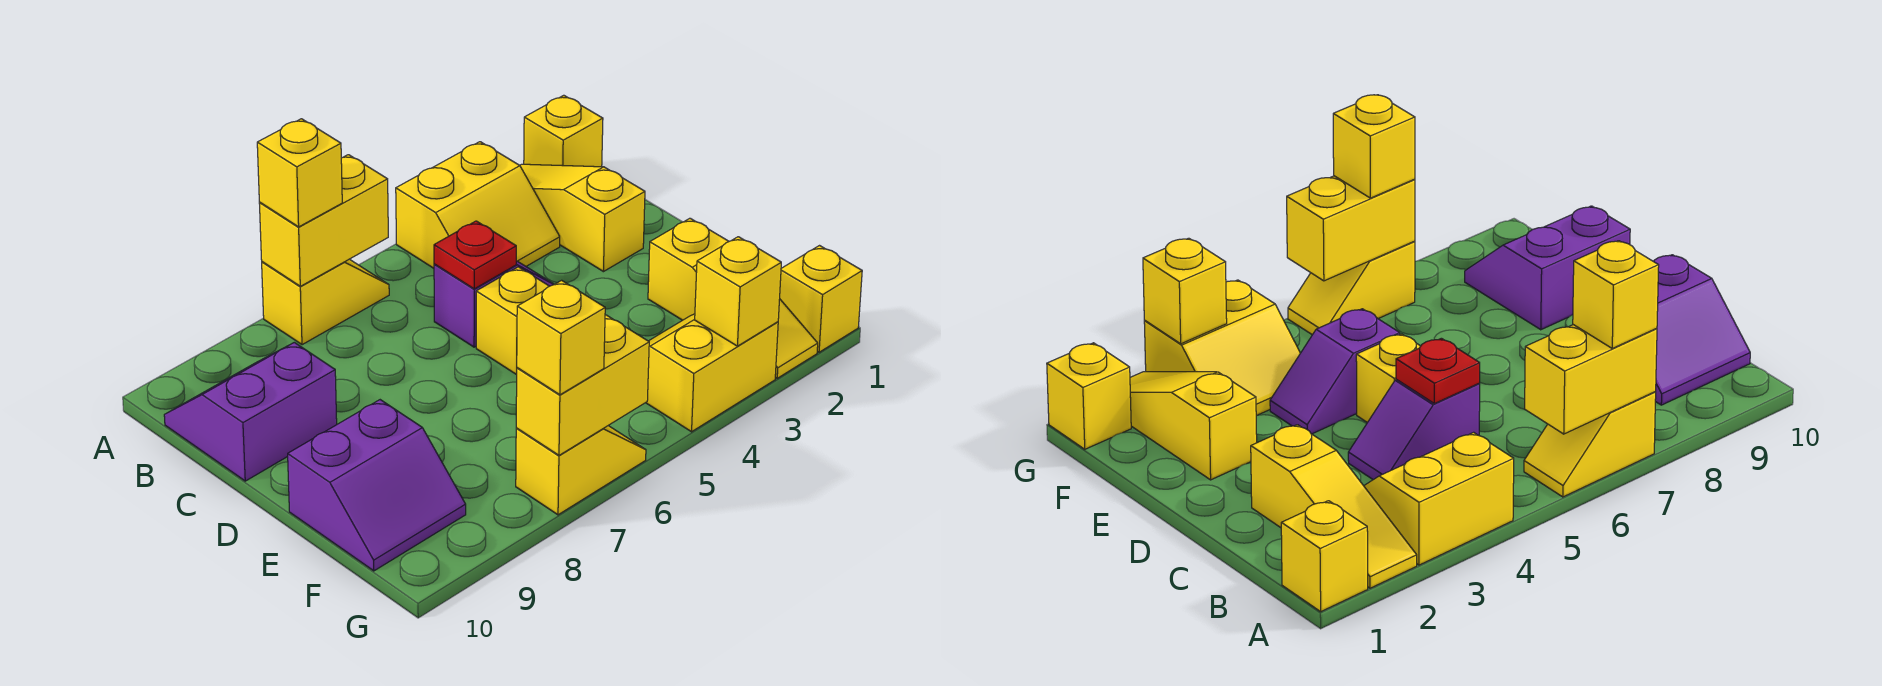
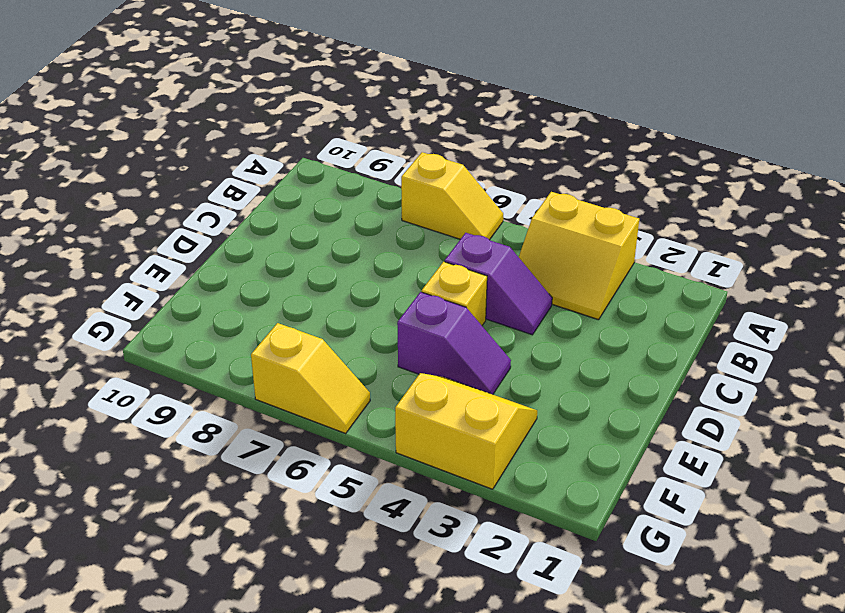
none -> yellow brick A1 level 1
none -> yellow slope A2:C2 level 1 top C
none -> purple slope B9:C10 level 1 top C

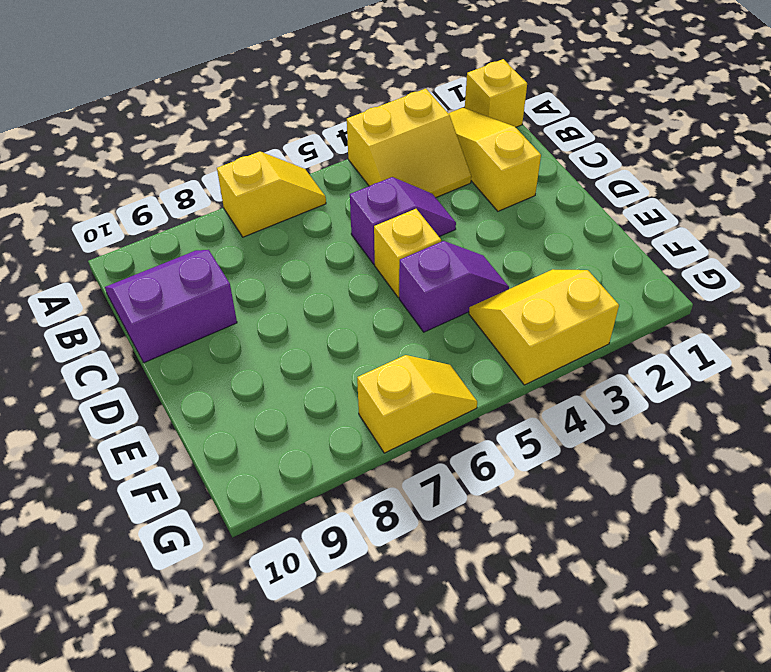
none -> yellow slope E2:G2 level 1 top E
none -> purple slope E9:F10 level 1 top E
none -> yellow brick G1 level 1

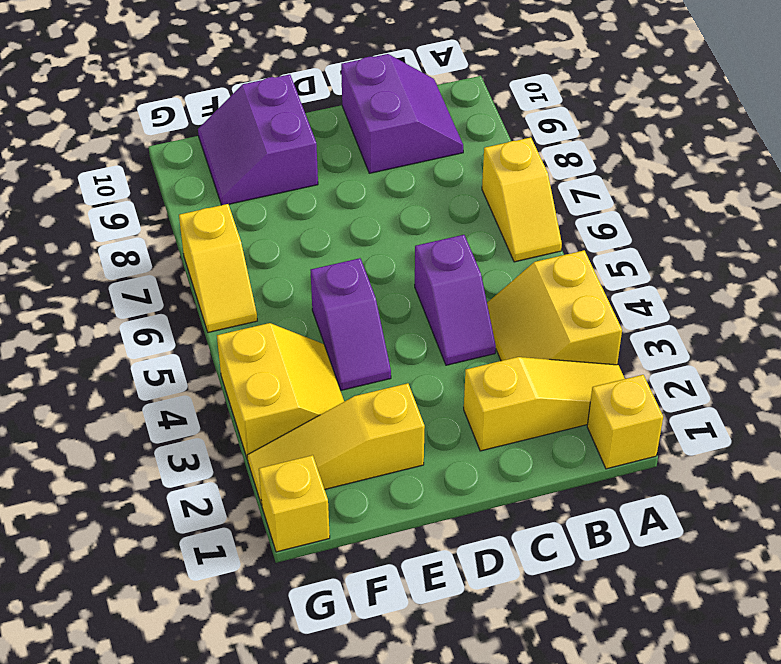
none -> yellow brick D5 level 1
none -> yellow brick A6:A7 level 2
none -> red plate C5 level 2

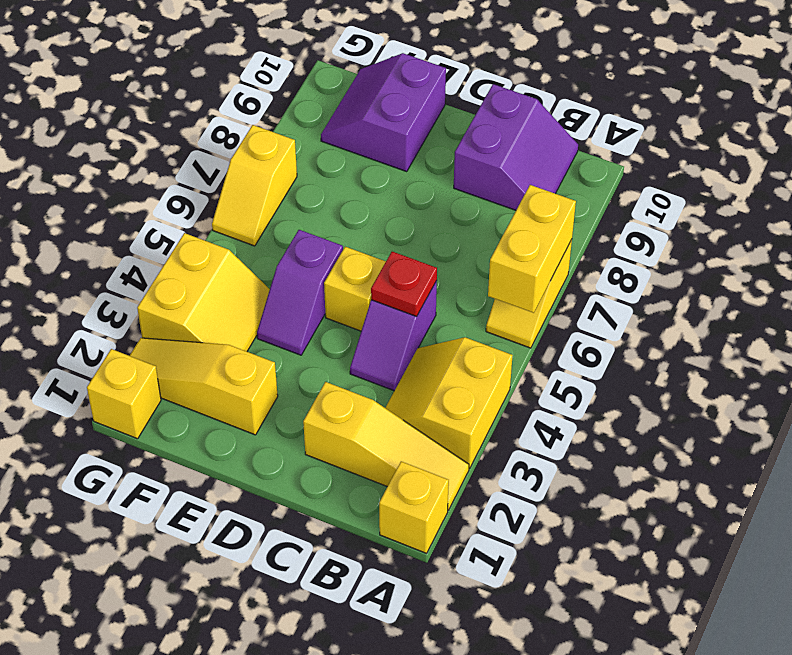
none -> yellow brick G3 level 2
none -> yellow brick G6:G7 level 2
none -> yellow brick A7 level 3

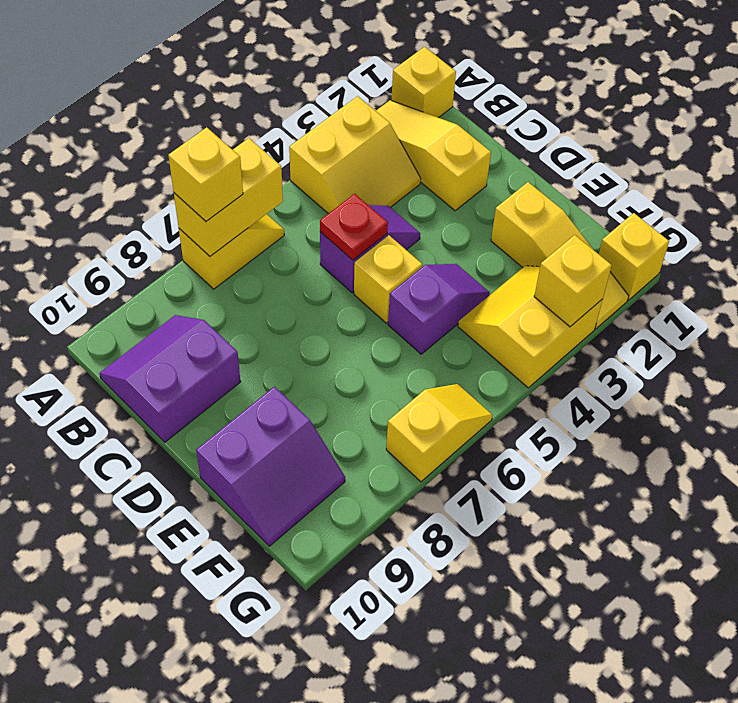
none -> yellow brick G6:G7 level 2
none -> yellow brick G7 level 3

